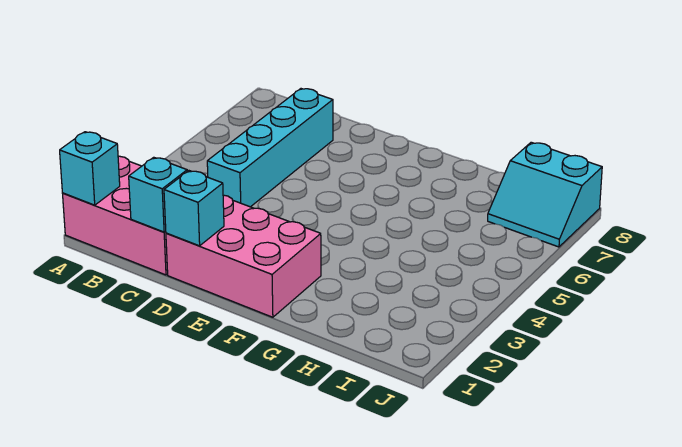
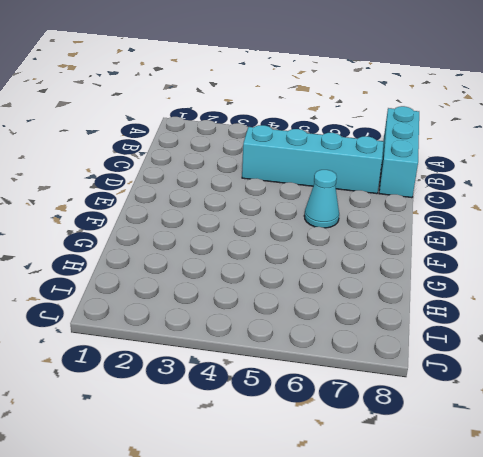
cyan brick A8:C8 level 1 -> none
cyan cone E6 level 1 -> none
none -> pink brick A1:C2 level 1
none -> pink brick D1:F2 level 1

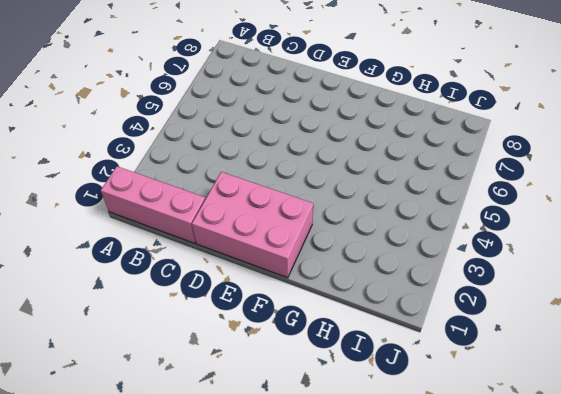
pink brick A1:C1 level 1 -> pink brick A1:C2 level 1
none -> cyan brick C4:C7 level 1
none -> cyan slope I7:J8 level 1 top 8

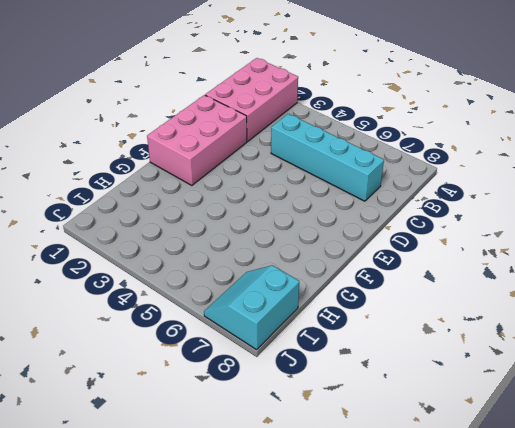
none -> cyan brick A1 level 2
none -> cyan brick C1 level 2

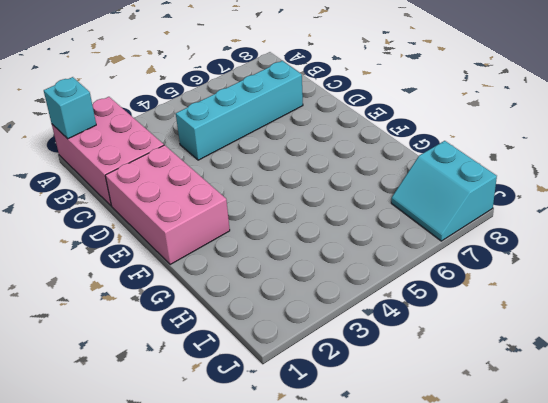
none -> cyan brick C1 level 2
none -> cyan brick D1 level 2

